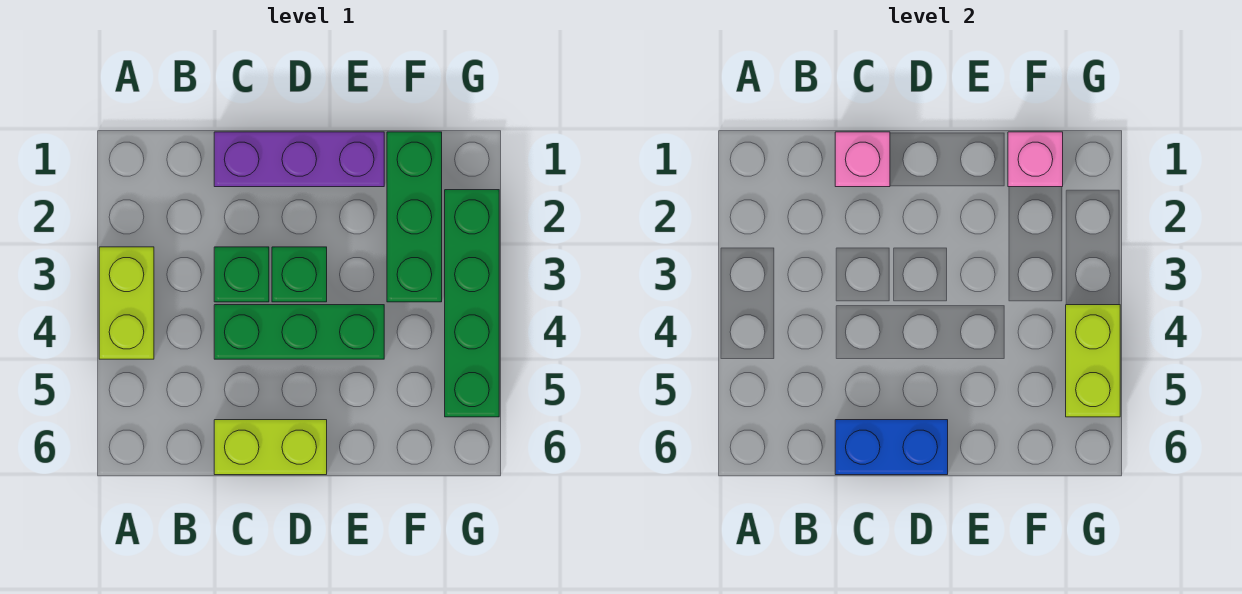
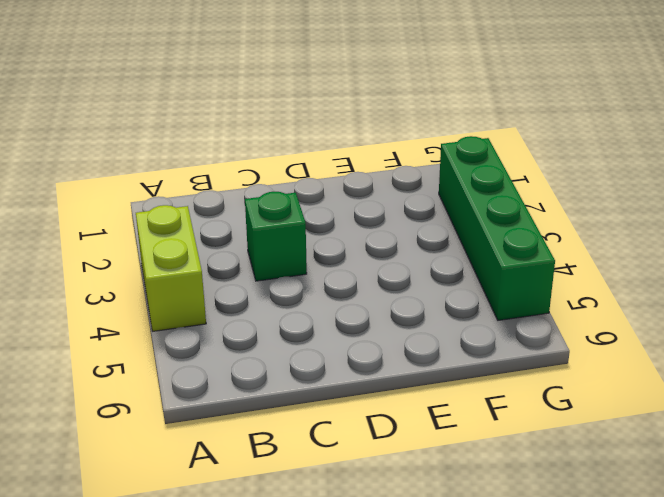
none -> purple brick C1:E1 level 1
none -> green brick C4:E4 level 1
none -> lime brick C6:D6 level 1

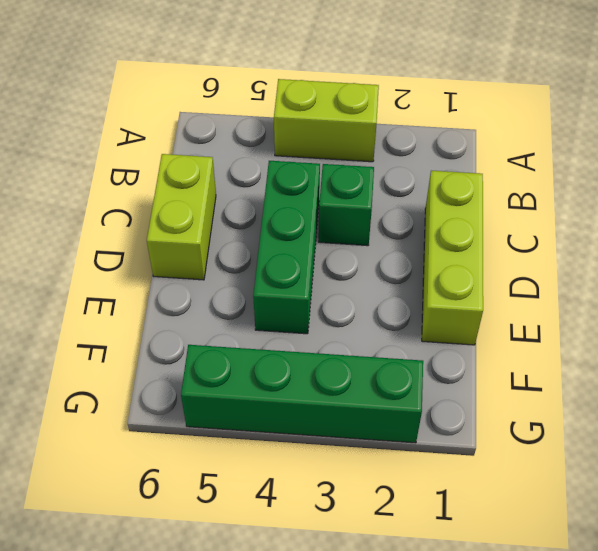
lime brick C1:E1 level 1 -> purple brick C1:E1 level 1
none -> green brick D3 level 1
none -> green brick F1:F3 level 1
none -> pink brick C1 level 2

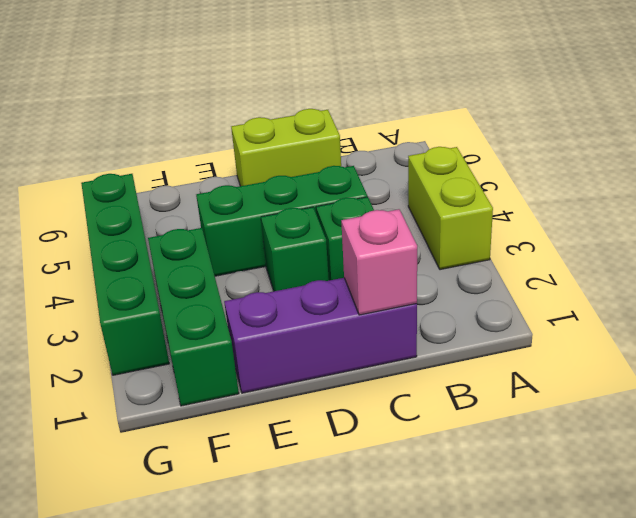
none -> blue brick C6:D6 level 2
none -> pink brick F1 level 2
none -> lime brick G4:G5 level 2

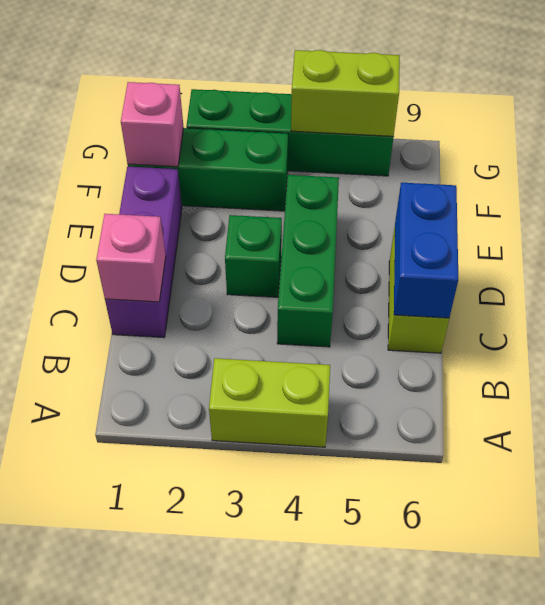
none -> green brick C3 level 1

